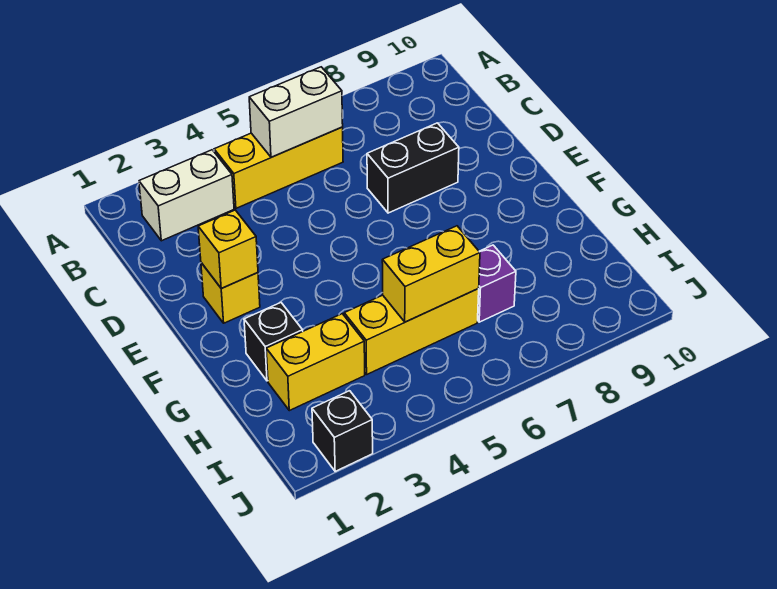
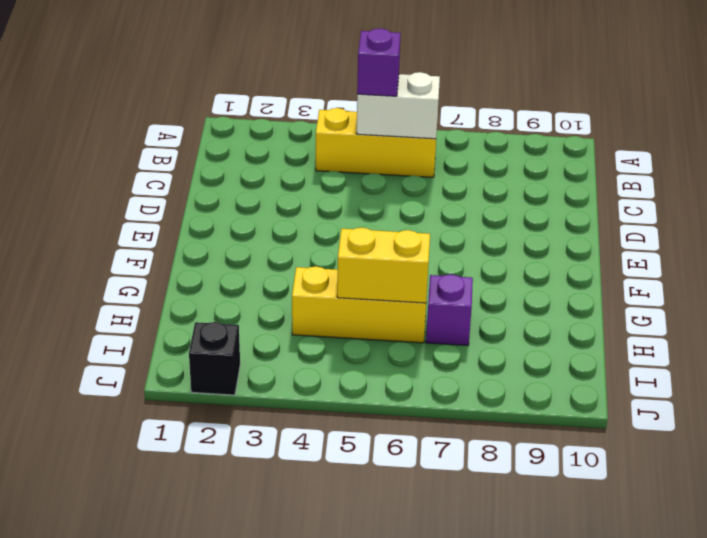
purple brick B5 level 3 -> none
none -> white brick B2:B3 level 1
none -> black brick D7:D8 level 1
none -> yellow brick E2 level 1

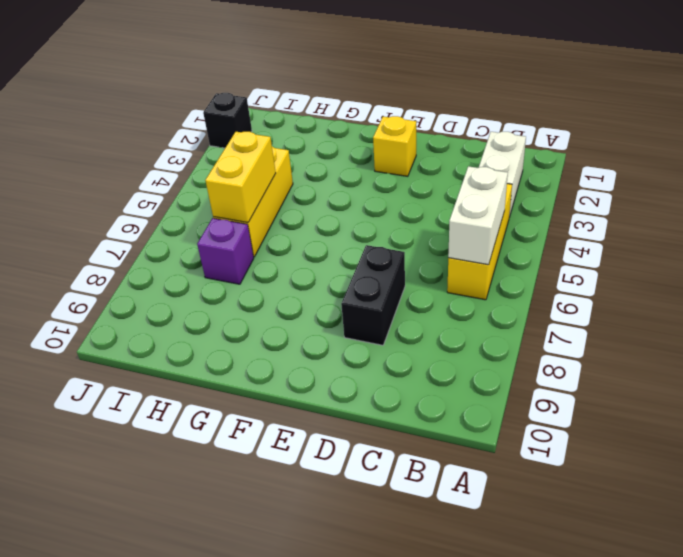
none -> black brick G2 level 1
none -> yellow brick H2:H3 level 1
none -> yellow brick E2 level 2

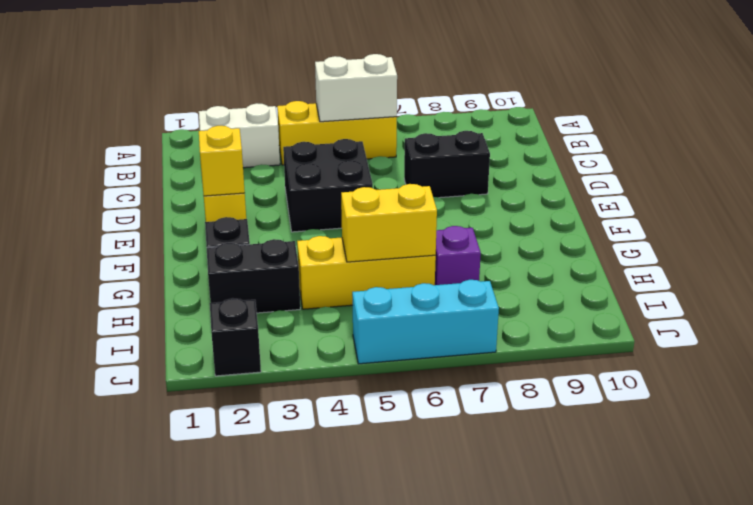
black brick D4:E5 level 1 -> none
black brick H2:H3 level 1 -> yellow brick H2:H3 level 1
cyan brick J5:J7 level 1 -> none

